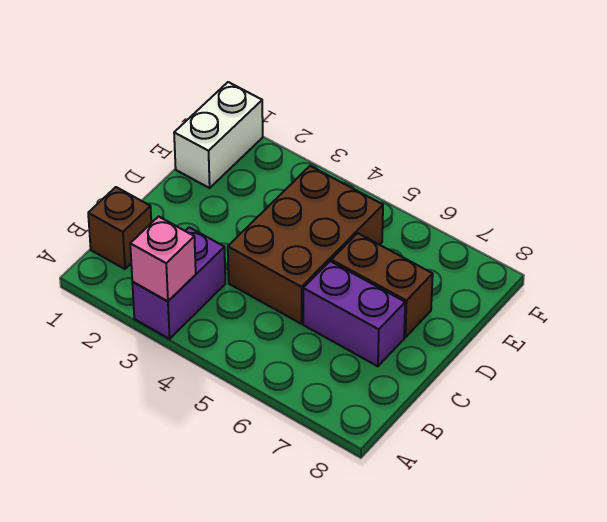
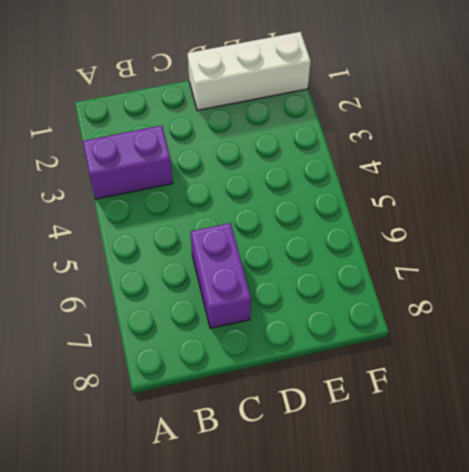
white brick D1:F1 level 1 -> white brick E1:F1 level 1
none -> brown brick B1 level 1
none -> brown brick C4:E5 level 1

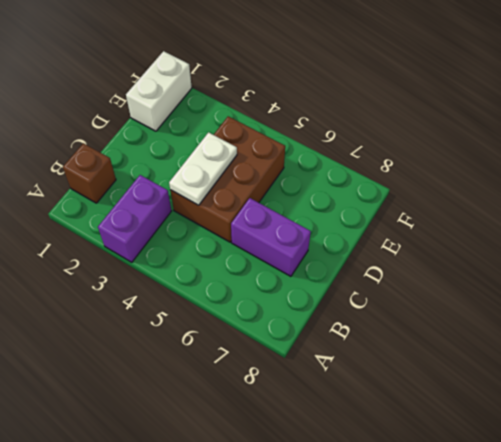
white plate C4:D4 level 2 -> none
none -> brown brick D6:D7 level 1
none -> pink brick A3 level 2

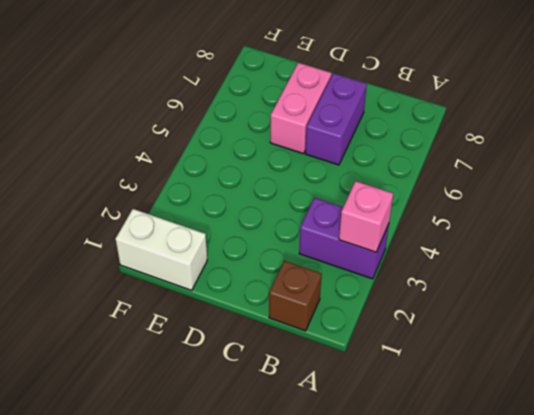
pink brick D6:D7 level 1 -> brown brick D6:D7 level 1
none -> brown brick C4:E5 level 1

